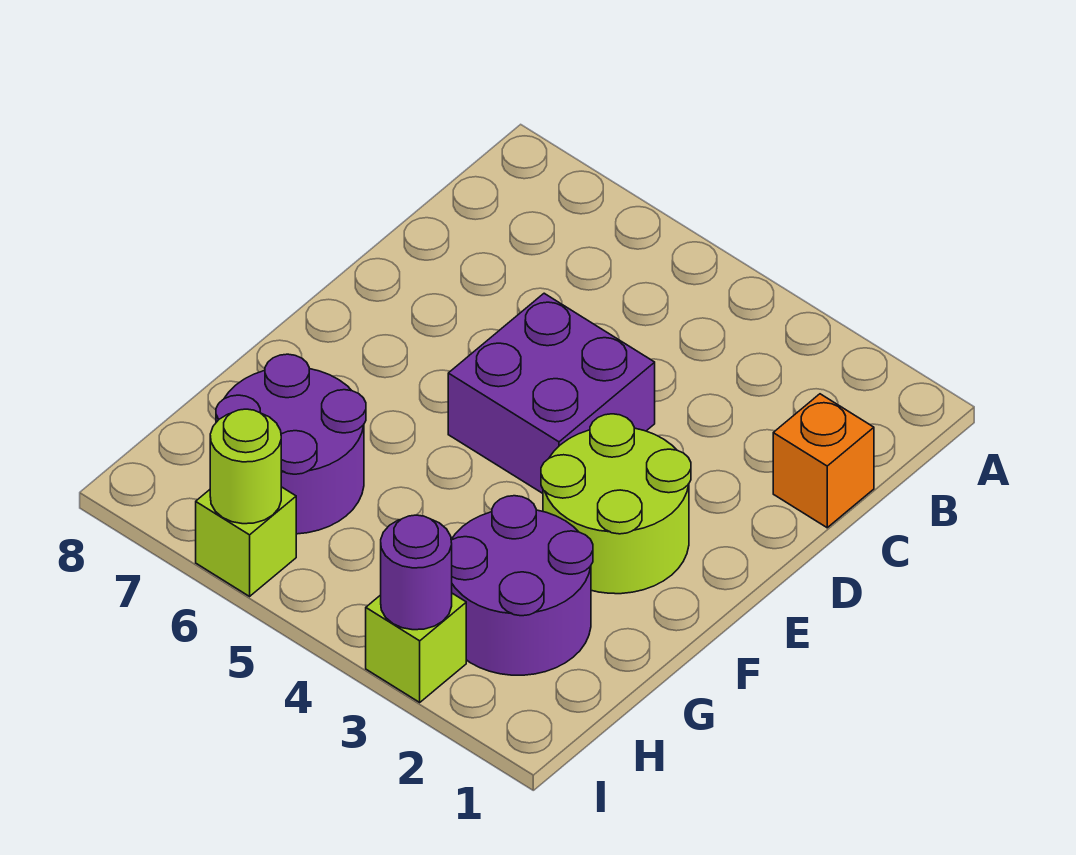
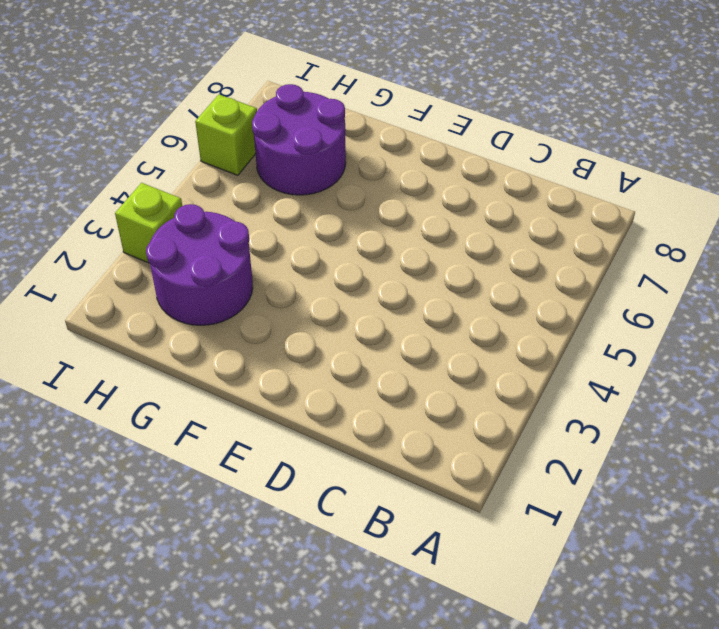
none -> orange brick C1 level 1
none -> purple brick D4:E5 level 1

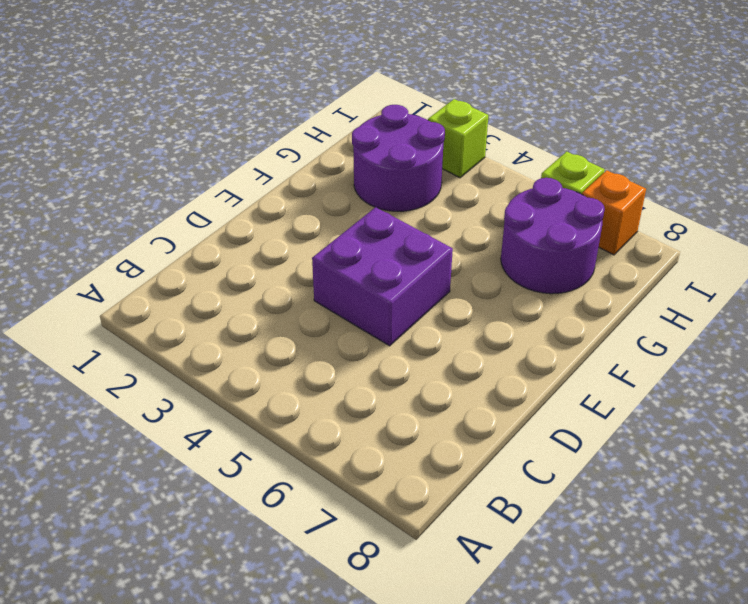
orange brick I7 level 1 -> orange brick C1 level 1
none -> lime round brick E2:F3 level 1
none -> purple round brick I3 level 2

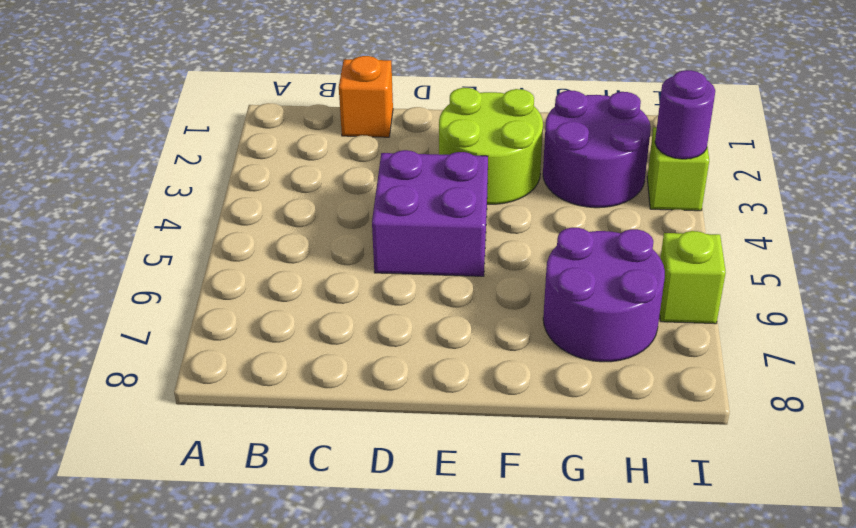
none -> lime round brick I6 level 2

